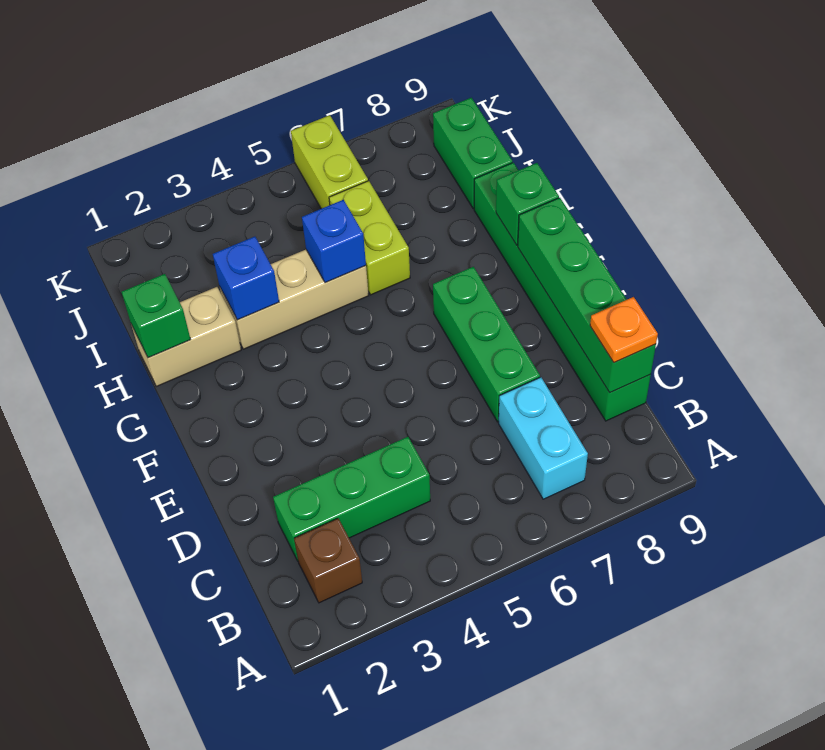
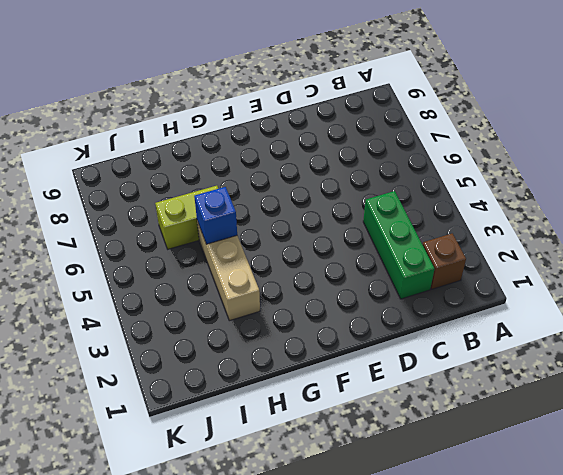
none -> cyan brick B7:C7 level 1
none -> green brick C9:H9 level 1
none -> green brick D7:F7 level 1

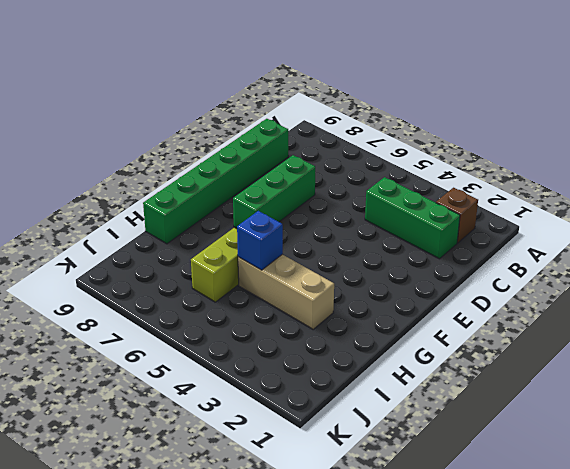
none -> cyan brick B7:C7 level 1
none -> tan brick H1:H2 level 1
none -> green brick I9:J9 level 1

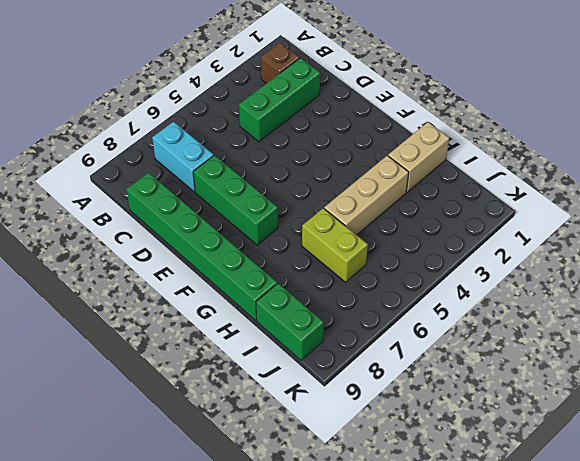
none -> lime brick J6:K6 level 1
none -> green brick C9:F9 level 2
none -> green brick G9 level 2

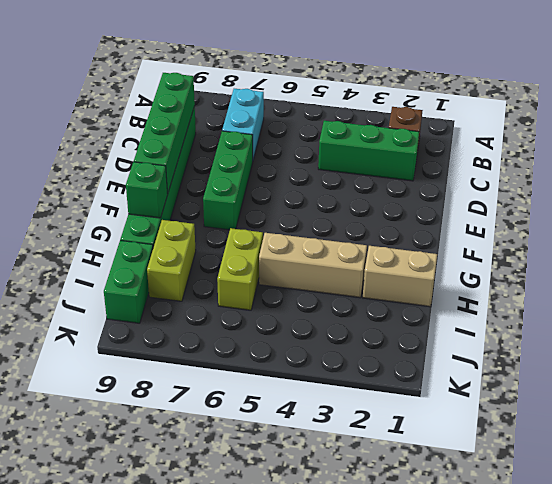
lime brick H8:I8 level 1 -> lime brick J6:K6 level 1
none -> green brick H1 level 2
none -> blue brick H3 level 2
none -> blue brick H5 level 2

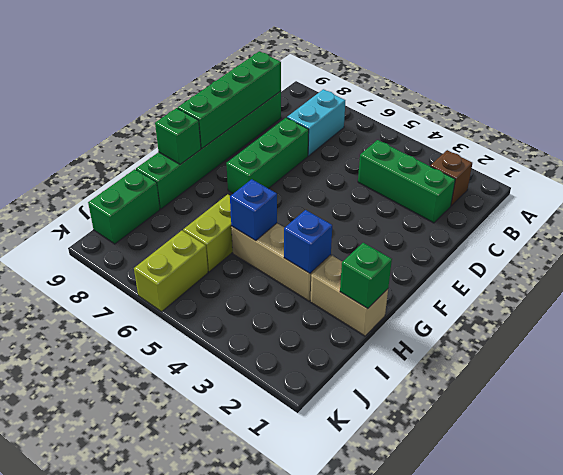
none -> orange plate C9 level 3

